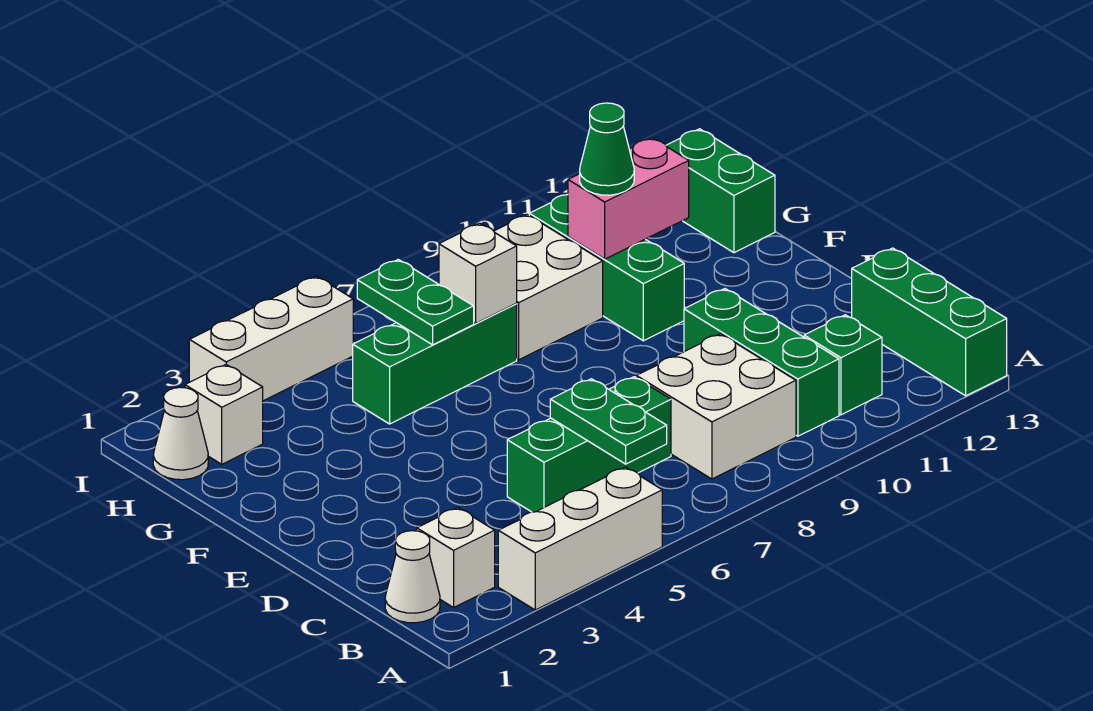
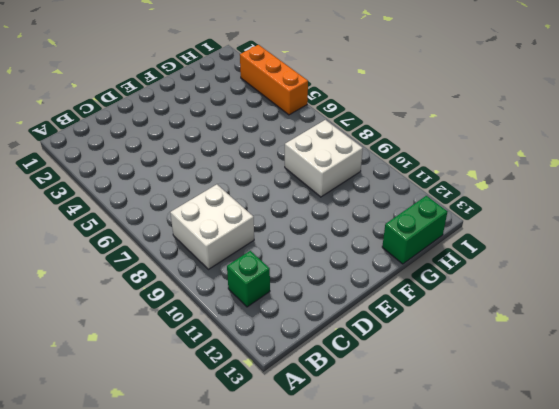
orange brick I3:I5 level 1 -> white brick I3:I5 level 1
none -> white brick A3:A5 level 1
none -> green brick A13:C13 level 1
none -> white cone B1 level 1

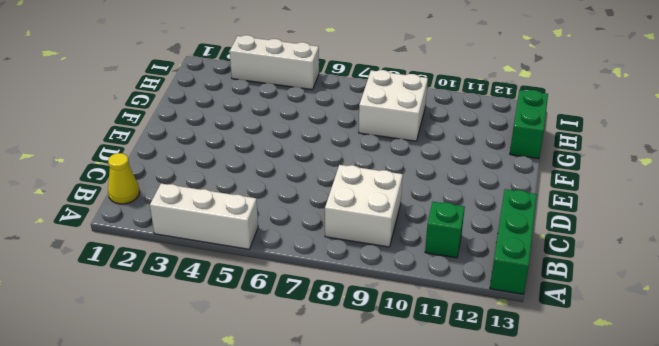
yellow cone B1 level 1 -> white cone B1 level 1
none -> white brick B2 level 1
none -> green brick B10:D10 level 1
none -> green brick C5:C7 level 1

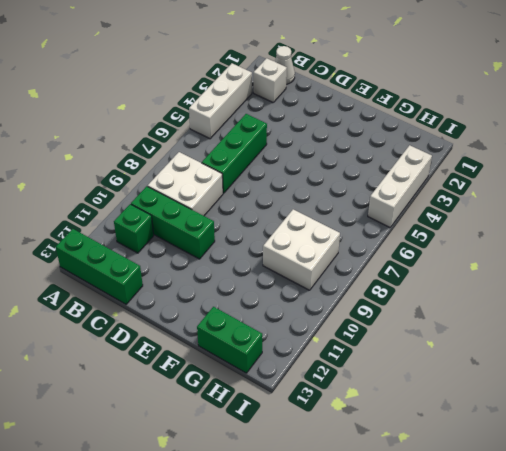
none -> green brick F10:H10 level 1
none -> green brick G5:G7 level 1
none -> white cone H1 level 1

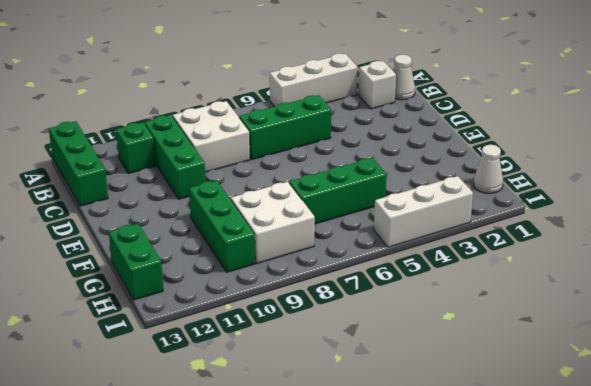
none -> white brick H2 level 1
none -> green plate B6:C6 level 2
none -> green plate G6:H6 level 2

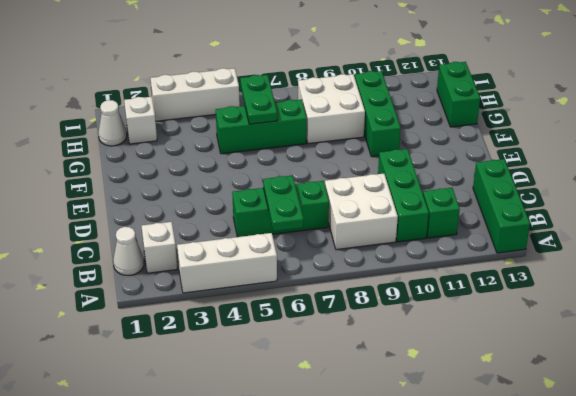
none -> white brick G7 level 2
none -> pink brick G10:G11 level 2
none -> green cone G10 level 3

